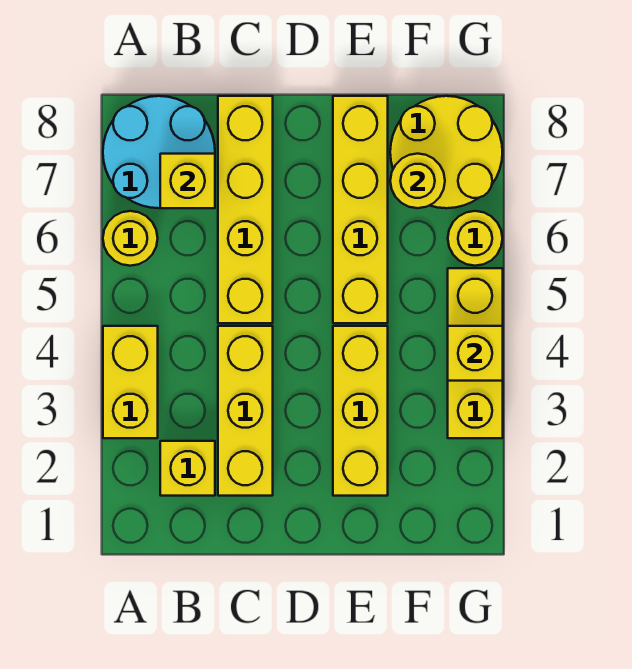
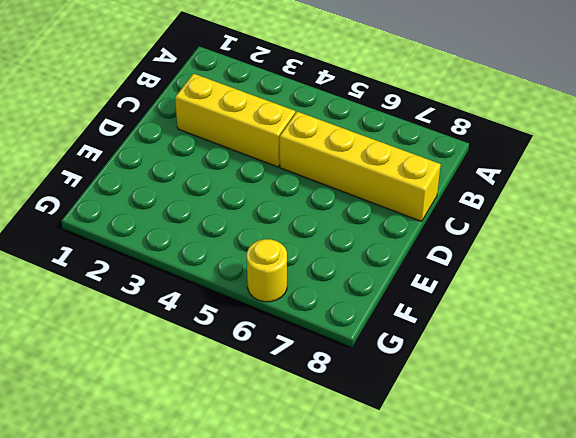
none -> yellow brick A3:A4 level 1
none -> yellow round brick A6 level 1
none -> cyan round brick A7:B8 level 1

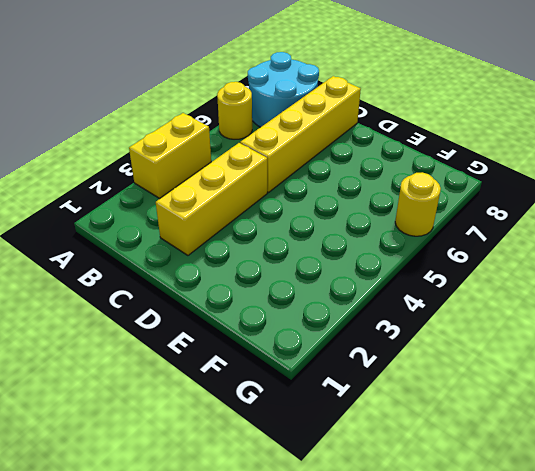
none -> yellow brick B2 level 1
none -> yellow brick E2:E4 level 1
none -> yellow brick E5:E8 level 1

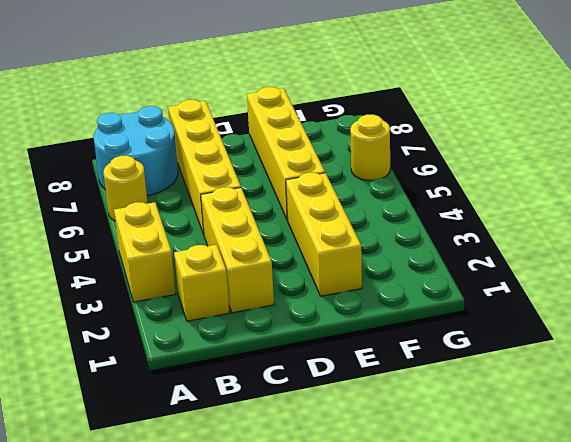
none -> yellow round brick F7:G8 level 1
none -> yellow brick G3:G5 level 1
none -> yellow brick B7 level 2

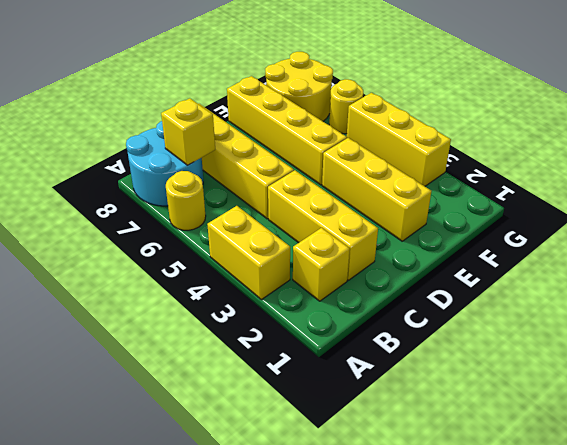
none -> yellow round brick F7 level 2
none -> yellow brick G4 level 2

